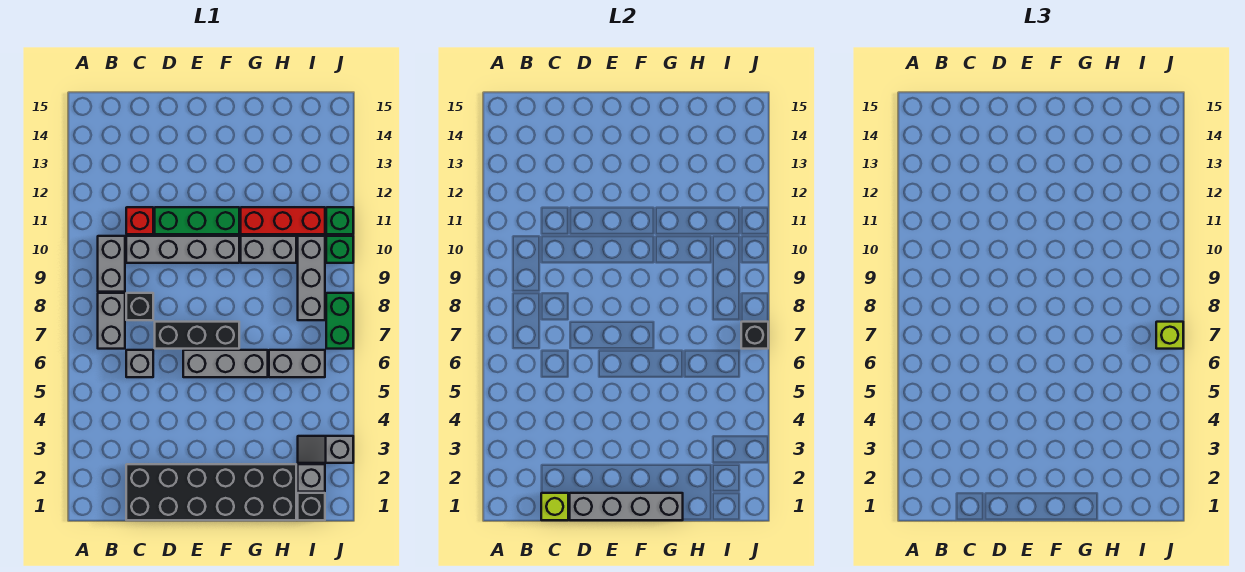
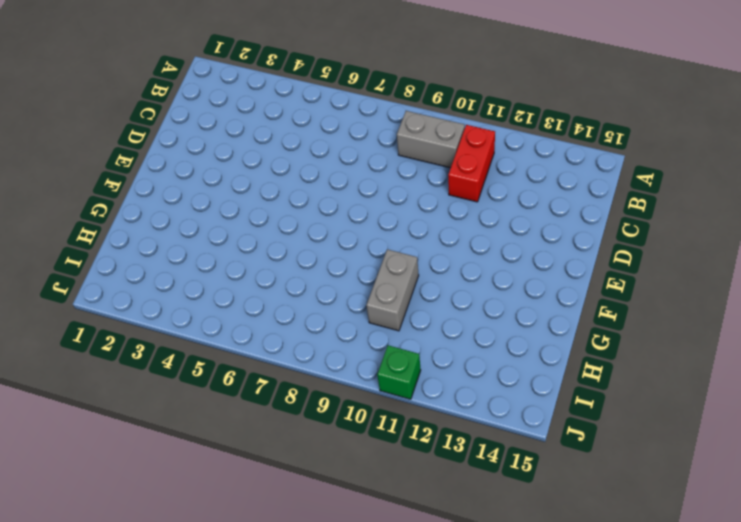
red brick B11:C11 level 1 -> red brick C11 level 1
none -> grey brick B7:B8 level 1
none -> black brick C1:H2 level 1
none -> grey brick C6 level 1

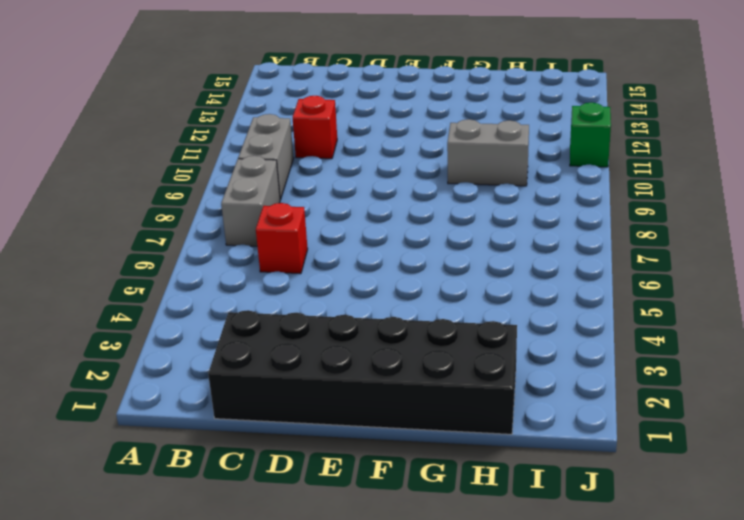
red brick C6 level 1 -> grey brick C6 level 1
none -> black brick C8 level 1
none -> grey brick C10:F10 level 1
none -> black brick D7:F7 level 1

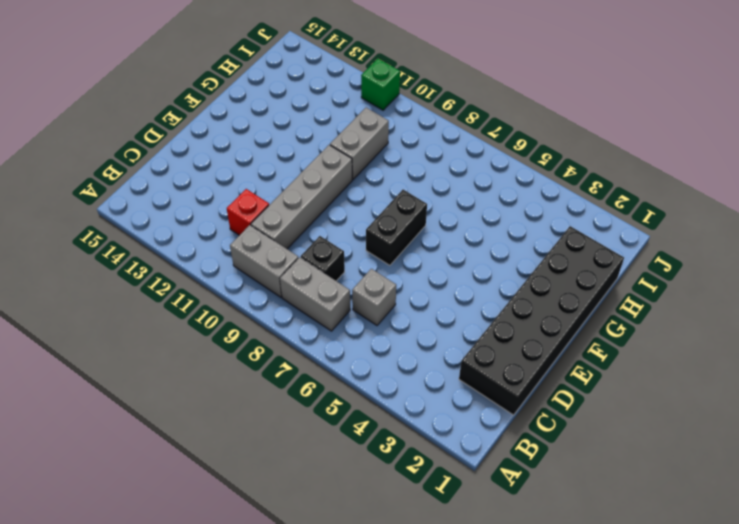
black brick E7:F7 level 1 -> black brick D7:F7 level 1
none -> green brick D11:F11 level 1
none -> grey brick E6:G6 level 1
none -> red brick G11:I11 level 1

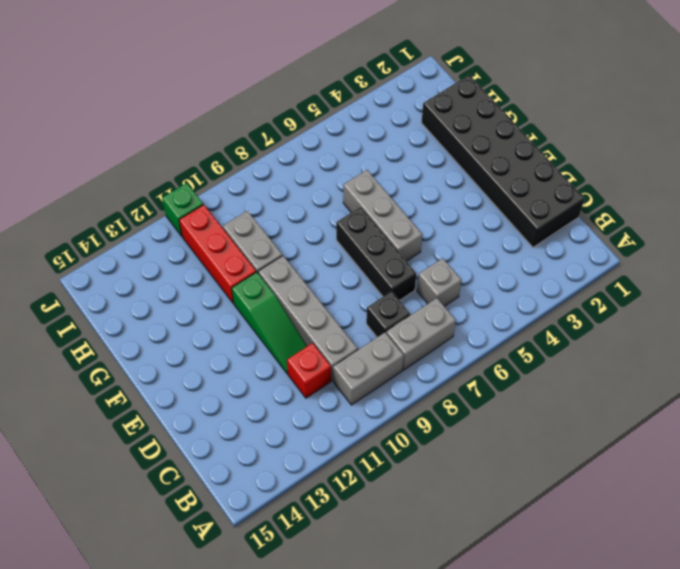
green slope D11:F11 level 1 top F -> green brick D11:F11 level 1
none -> grey brick H6:I6 level 1
none -> black brick I1 level 1
none -> grey brick I2 level 1

